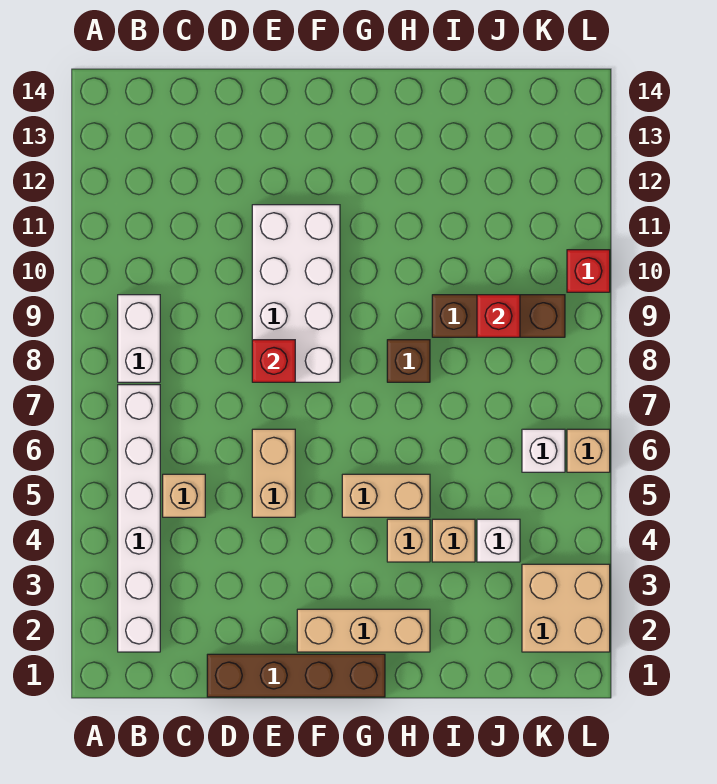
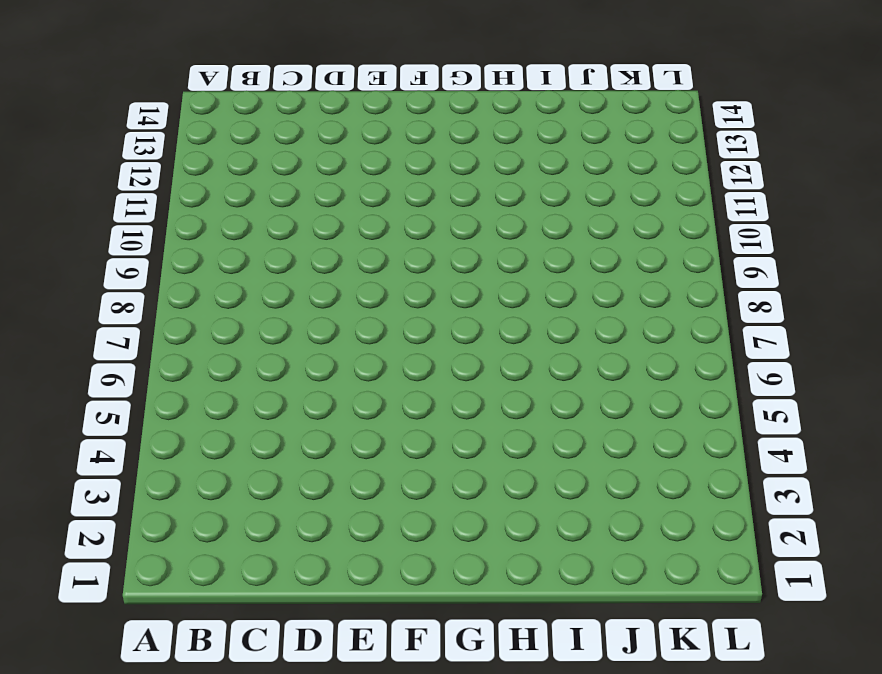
none -> white brick B2:B7 level 1
none -> white brick B8:B9 level 1
none -> tan brick C5 level 1

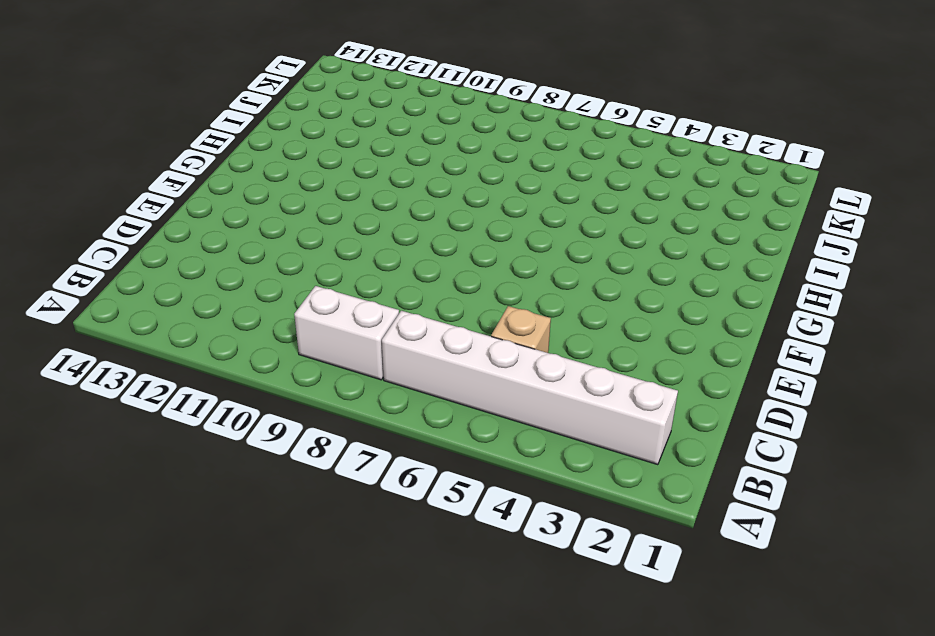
none -> brown brick D1:G1 level 1
none -> tan brick E5:E6 level 1
none -> white brick E8:F11 level 1

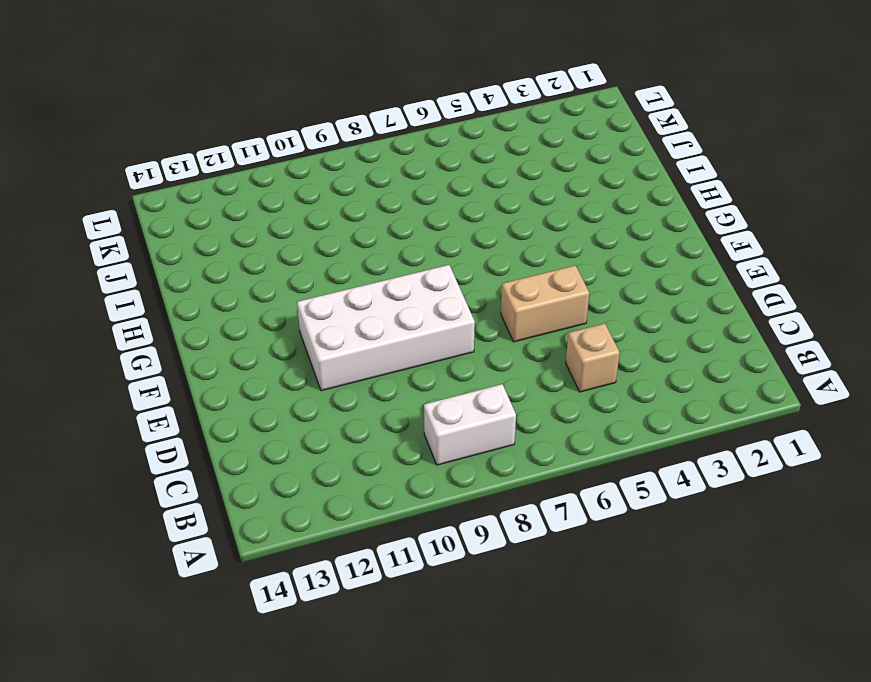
none -> white brick B2:B7 level 1
none -> brown brick D1:G1 level 1
none -> tan brick F2:H2 level 1

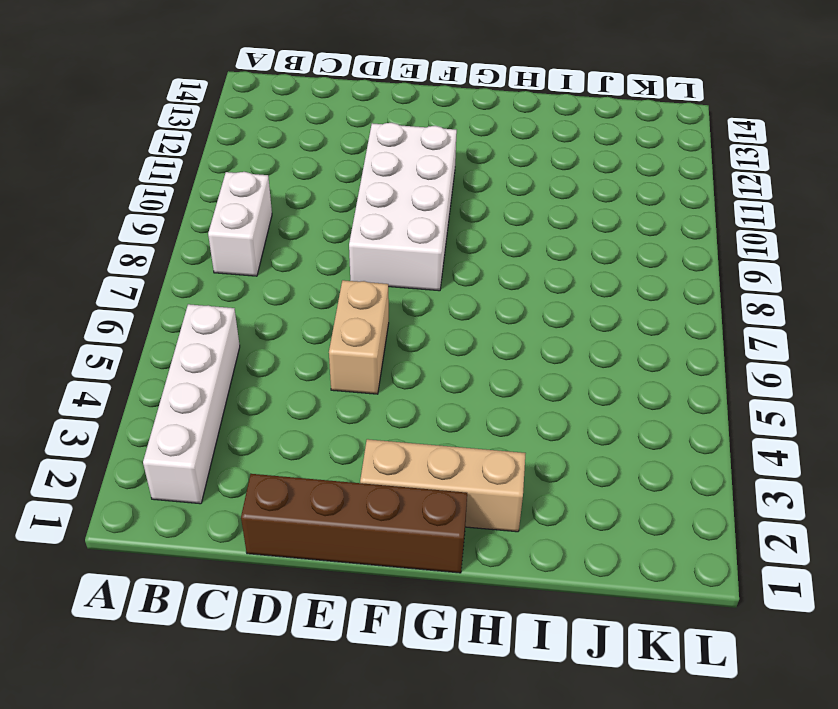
white brick B2:B5 level 1 -> white brick B2:B7 level 1
none -> tan brick C5 level 1
none -> tan brick G5:H5 level 1
none -> tan brick H4 level 1

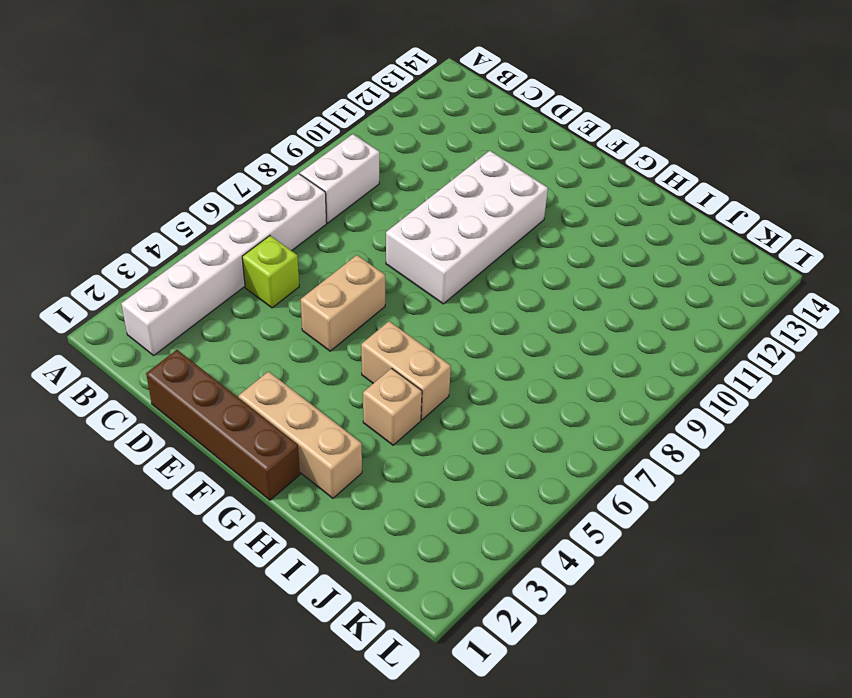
lime brick C5 level 1 -> tan brick C5 level 1
none -> brown brick H8 level 1
none -> tan brick I4 level 1
none -> brown brick I9:K9 level 1

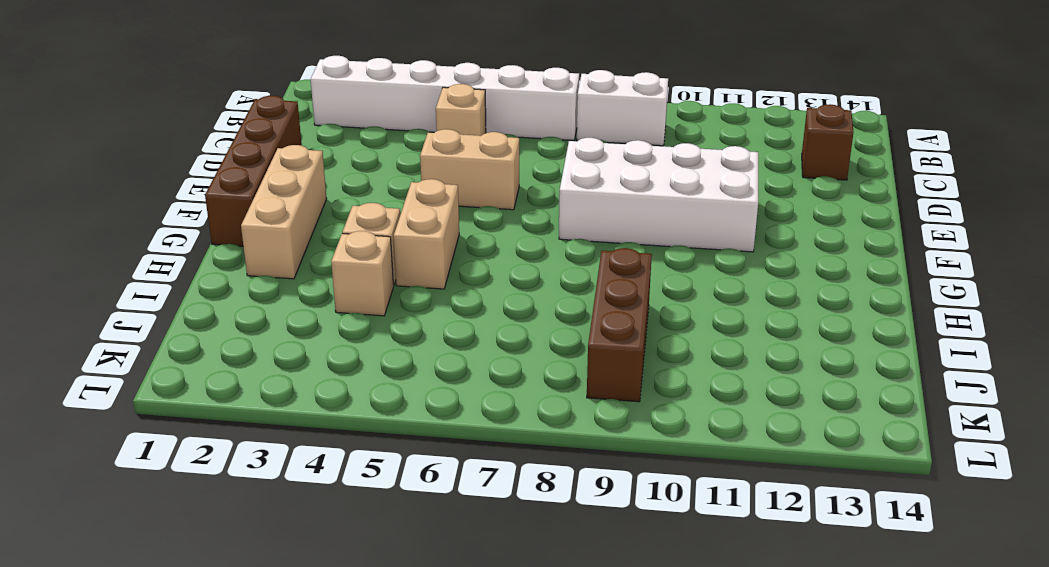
brown brick C13 level 1 -> brown brick H8 level 1
none -> white brick J4 level 1
none -> tan brick K2:L3 level 1
none -> white brick K6 level 1

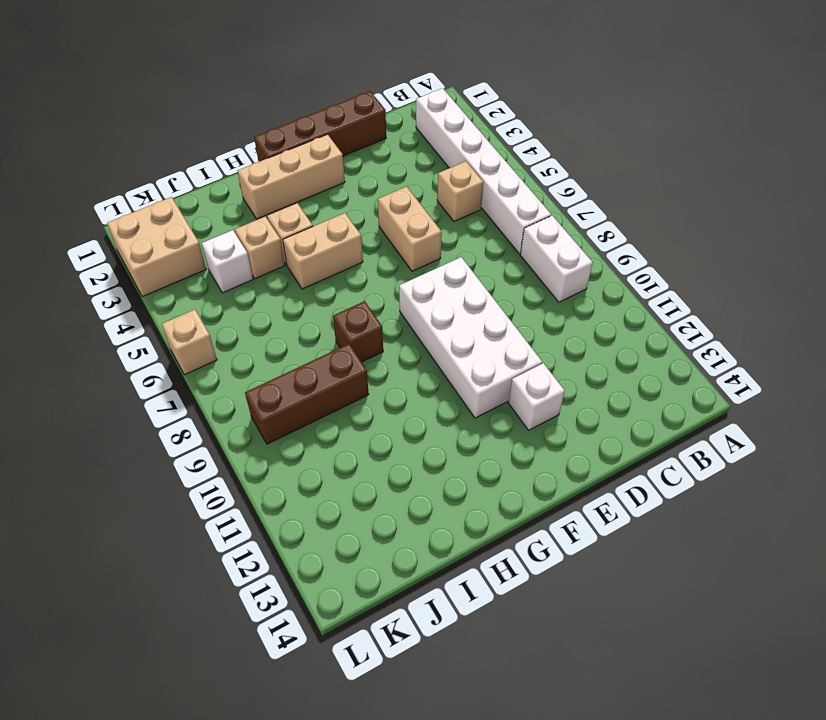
white brick E12 level 1 -> white brick K6 level 1
none -> red brick L10 level 1
none -> red brick E8 level 2
none -> red brick J9 level 2

